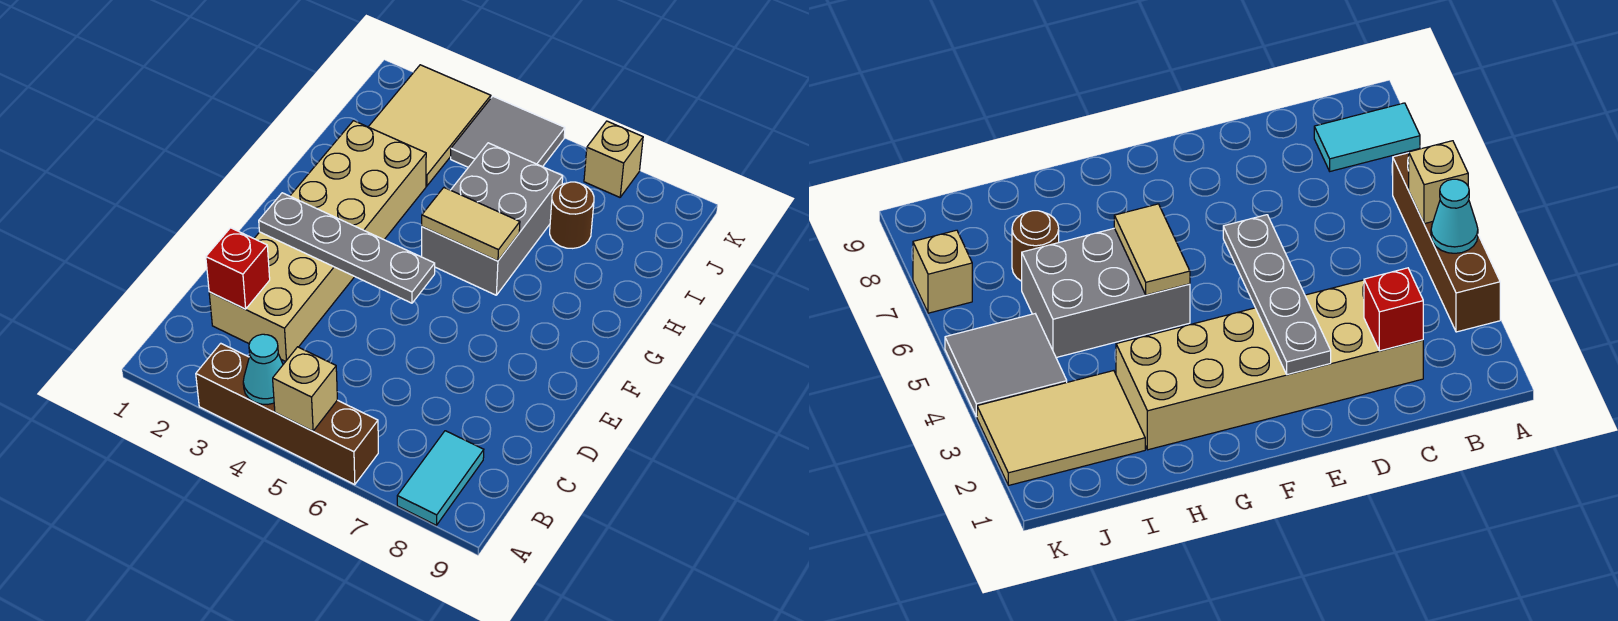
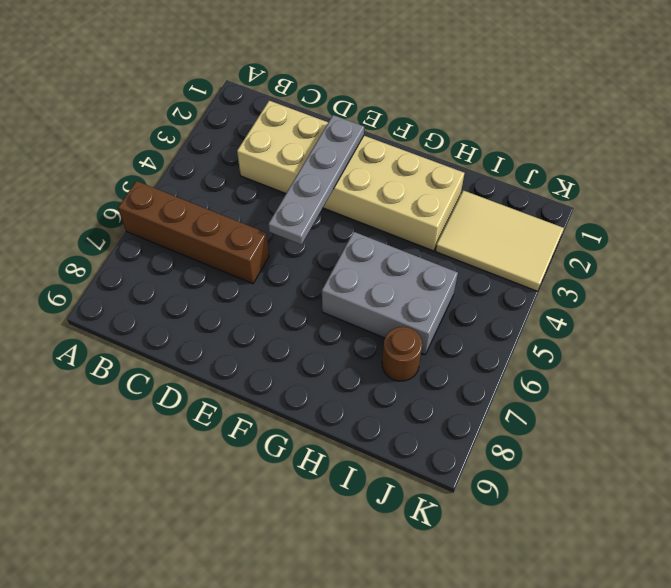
brown brick A6:D6 level 1 -> brown brick A3:A6 level 1
none -> cyan tile A8:B8 level 1
none -> grey tile J4:K5 level 1
none -> tan brick K7 level 1

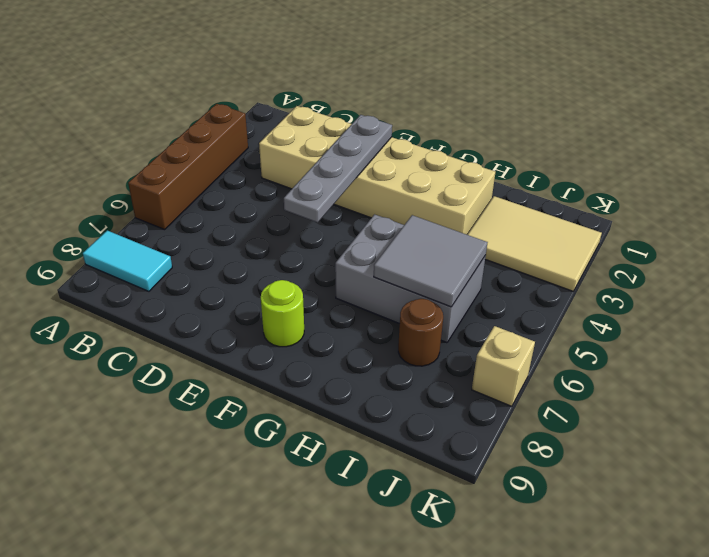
lime round brick F8 level 1 -> none
grey tile H5:I6 level 2 -> grey tile J4:K5 level 1
none -> cyan cone A4 level 2
none -> tan brick A5 level 2
none -> red brick C2 level 2

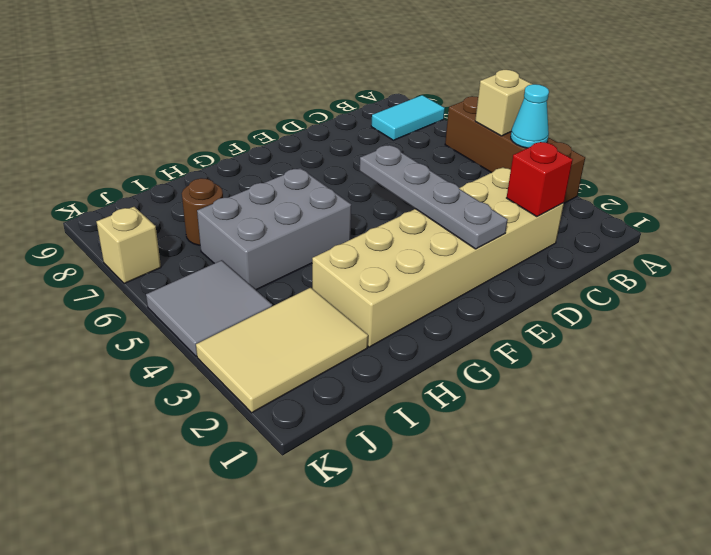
none -> tan tile G5:G6 level 2

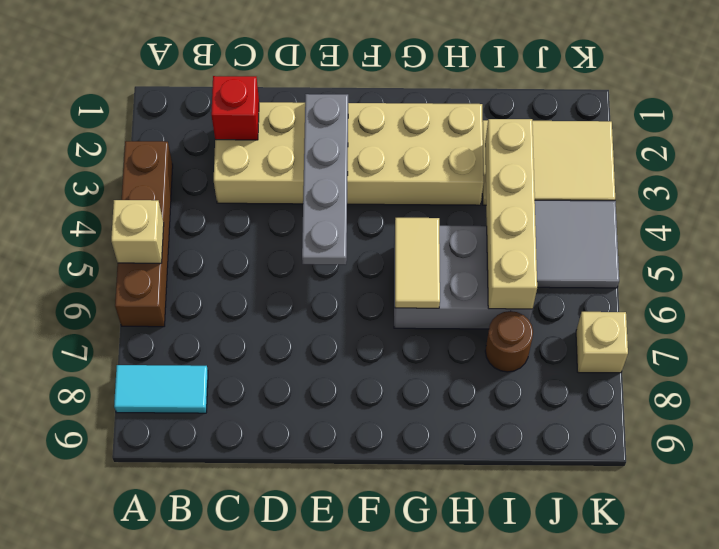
tan brick I3:I6 level 2 -> none
none -> cyan cone A4 level 2

